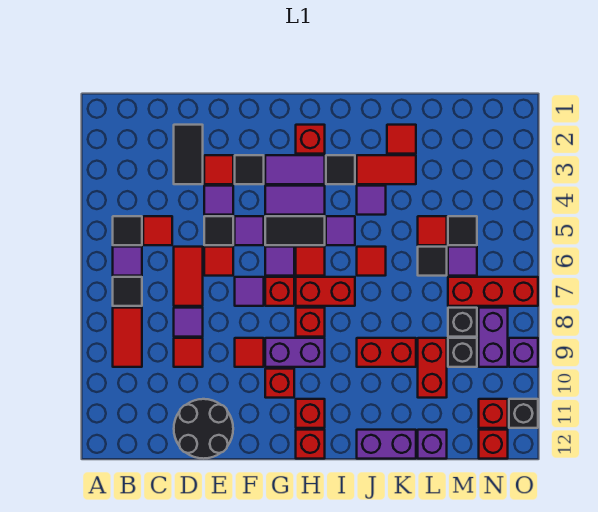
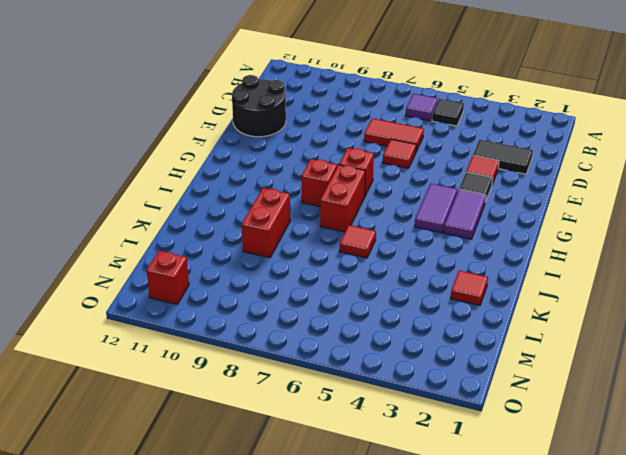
none -> black tile B7 level 1
none -> red tile B8:B9 level 1
none -> red tile C5 level 1
none -> purple tile D8 level 1

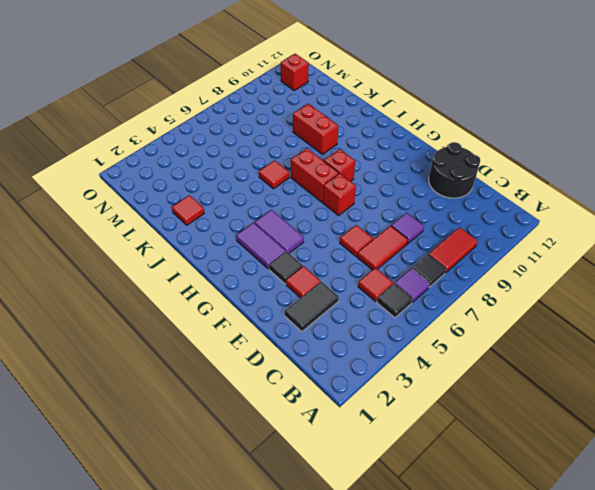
none -> red tile D9 level 1
none -> purple tile E4 level 1
none -> black tile E5 level 1
none -> purple tile F5 level 1

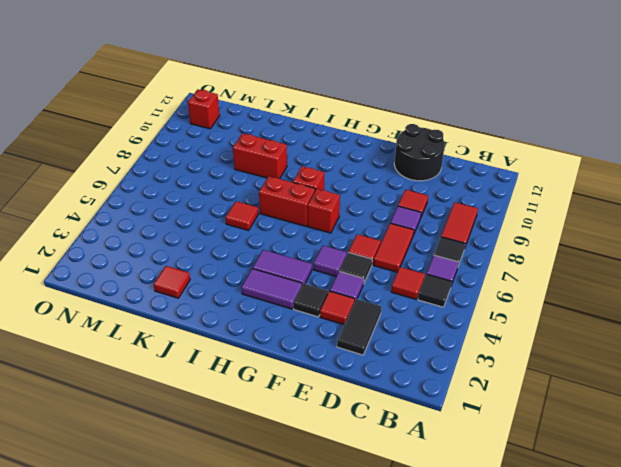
none -> purple tile F7 level 1
none -> red tile F9 level 1
none -> black tile G5:H5 level 1
none -> purple tile G6 level 1

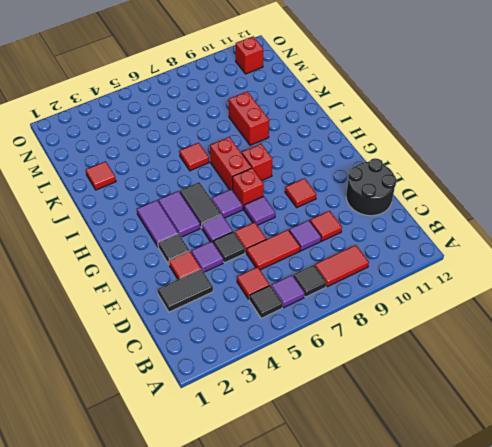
none -> purple brick G9:H9 level 1
none -> red brick G10 level 1
none -> red brick H2 level 1
none -> red tile H6 level 1

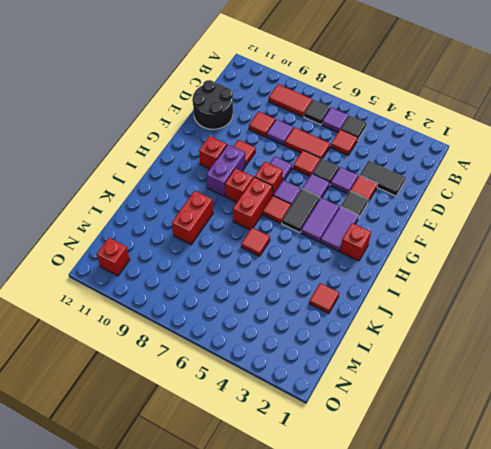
none -> red brick H11 level 1
none -> red brick H12 level 1
none -> black tile I3 level 1
none -> purple tile I5 level 1

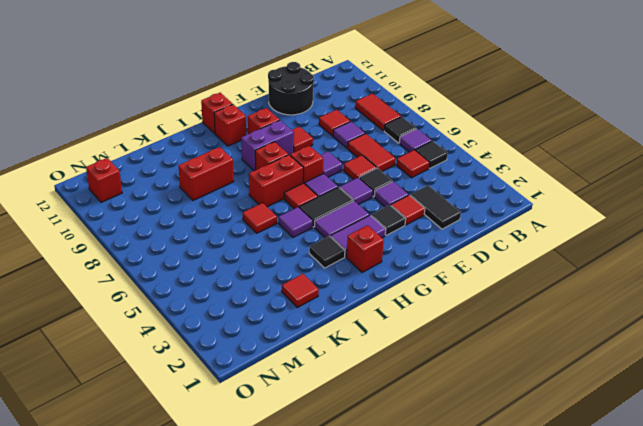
none -> red tile J3:K3 level 1
none -> purple tile J4 level 1
none -> purple brick J12:K12 level 1
none -> red tile L5 level 1

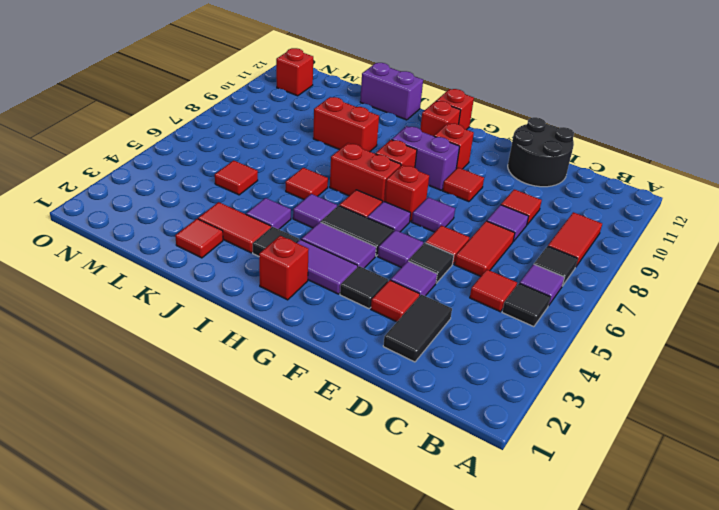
none -> black tile L6 level 1
none -> red brick L9:L10 level 1
none -> purple brick L12 level 1
none -> black tile M5 level 1

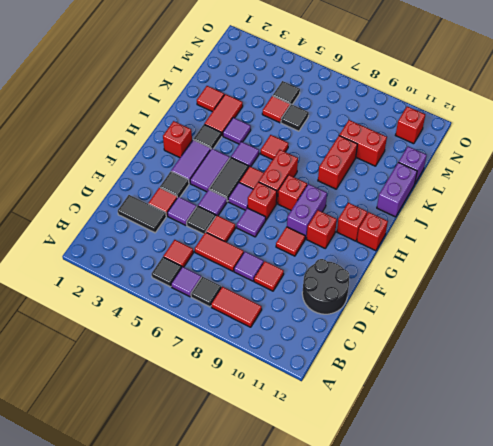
none -> purple tile M6 level 1
none -> red brick M7:O7 level 1
none -> black brick M8 level 1
none -> black brick M9 level 1

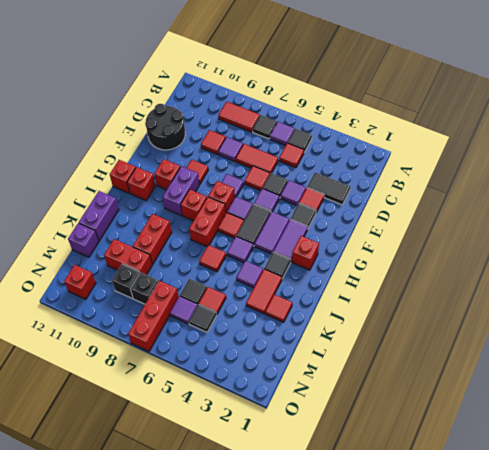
none -> purple brick N8:N9 level 1
none -> red brick N12 level 1
none -> purple brick O9 level 1
none -> black brick O11 level 1

